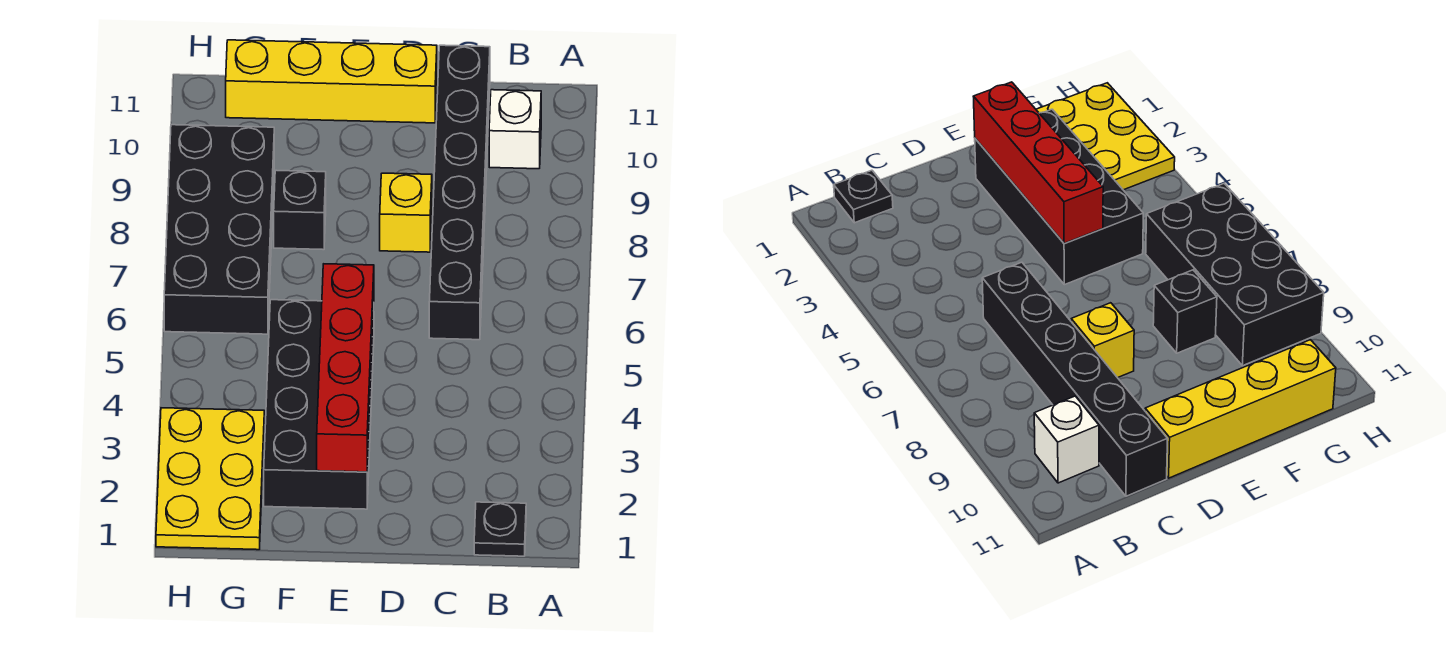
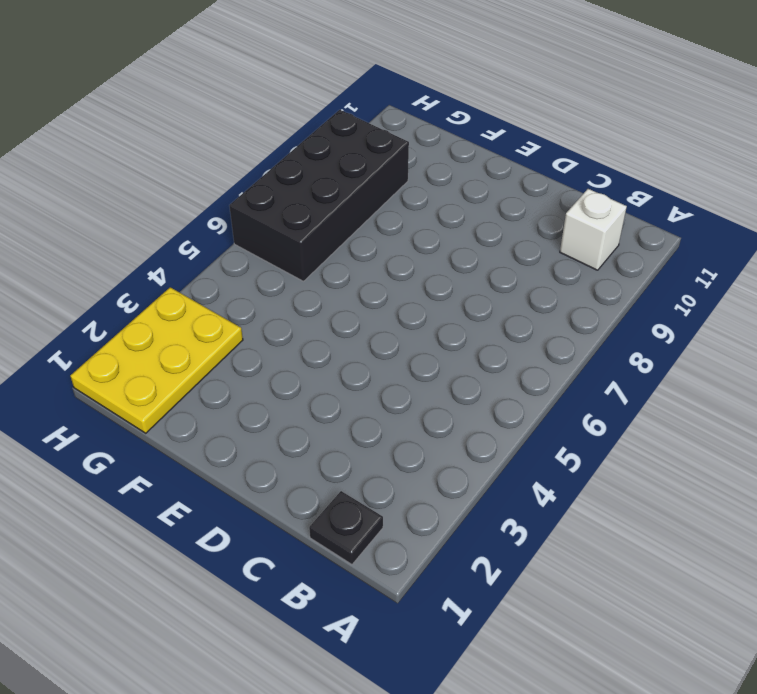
none -> black brick C6:C11 level 1
none -> yellow brick D8 level 1

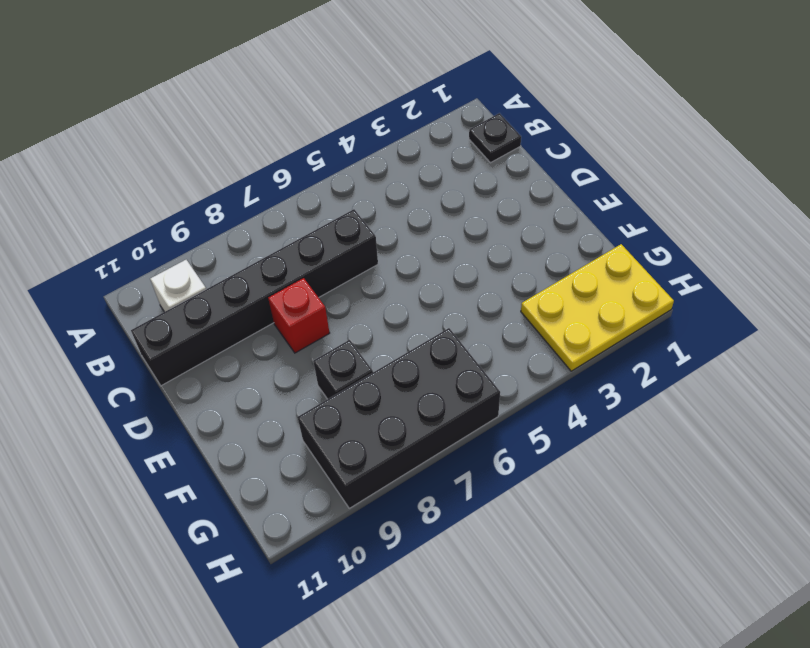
red brick D8 level 1 -> yellow brick D8 level 1
none -> yellow brick D11:G11 level 1
none -> black brick E2:F5 level 1

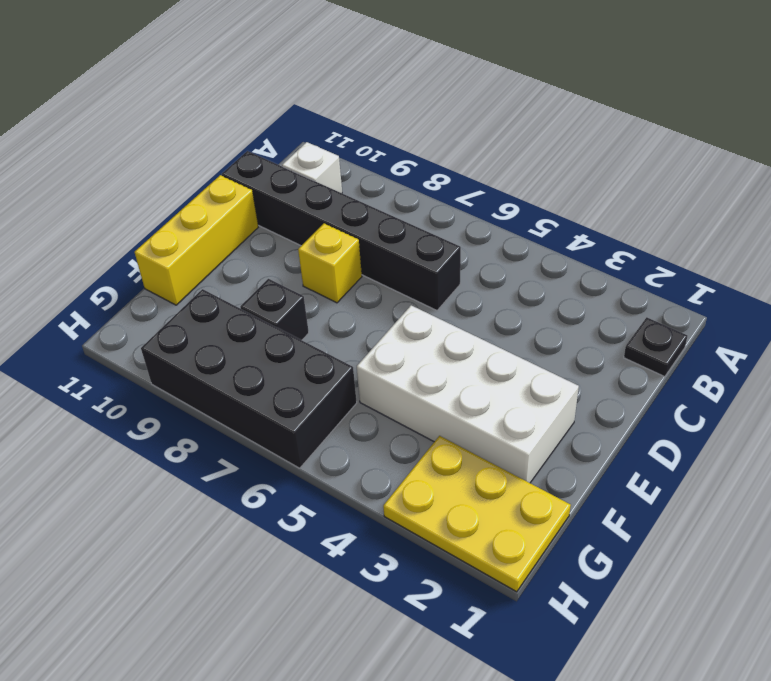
yellow brick D11:F11 level 1 -> yellow brick D11:G11 level 1
white brick E2:F5 level 1 -> black brick E2:F5 level 1
none -> red brick E2:E5 level 2

